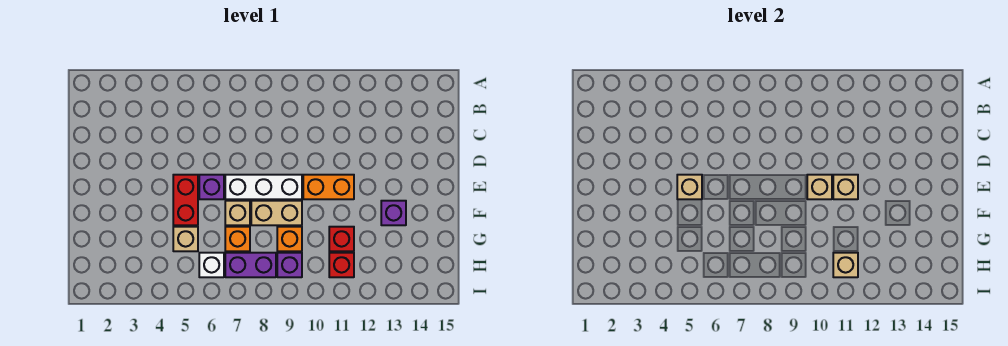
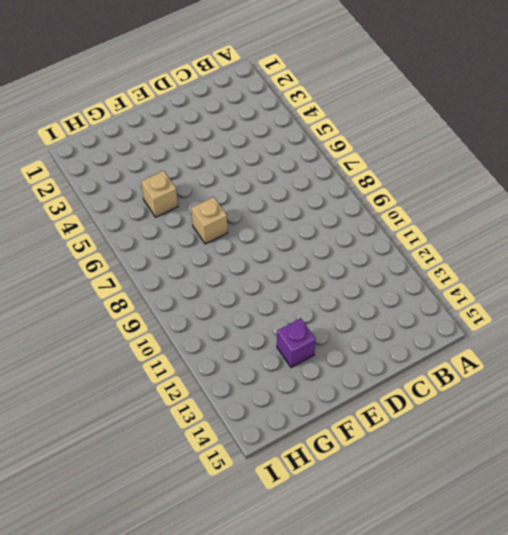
none -> red brick E5:F5 level 1
none -> purple brick E6 level 1
none -> white brick E7:E9 level 1

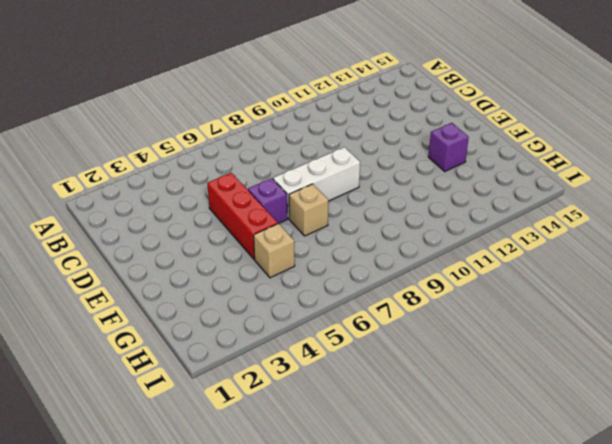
red brick D5:F5 level 1 -> red brick E5:F5 level 1
none -> orange brick E10:E11 level 1
none -> tan brick F8:F9 level 1
none -> orange brick G7 level 1

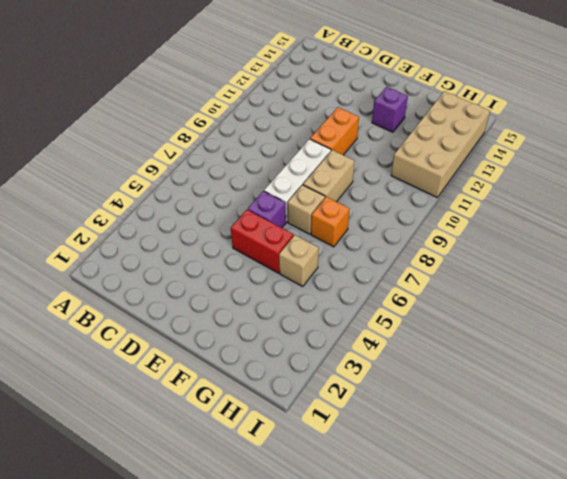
tan brick H11:I14 level 1 -> red brick H11 level 1
none -> orange brick G9 level 1
none -> red brick G11 level 1
none -> white brick H6 level 1

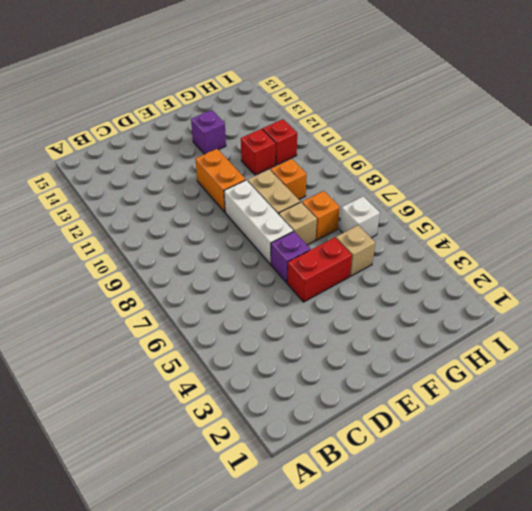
none -> purple brick H7:H8 level 1
none -> purple brick H9 level 1
none -> tan brick E5 level 2

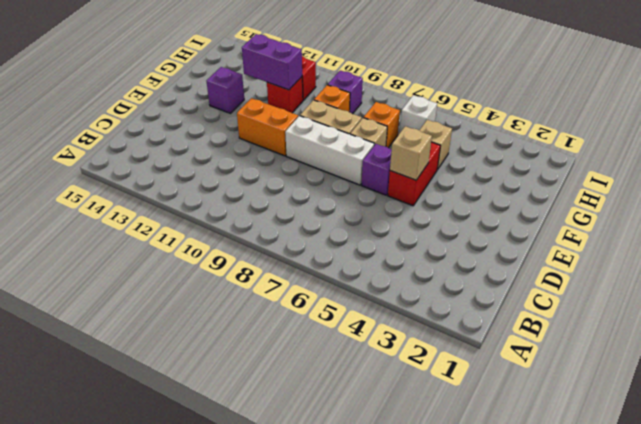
purple brick G11:G12 level 2 -> purple brick H7:H8 level 1
none -> tan brick E10 level 2
none -> tan brick E11 level 2
none -> tan brick H11 level 2

